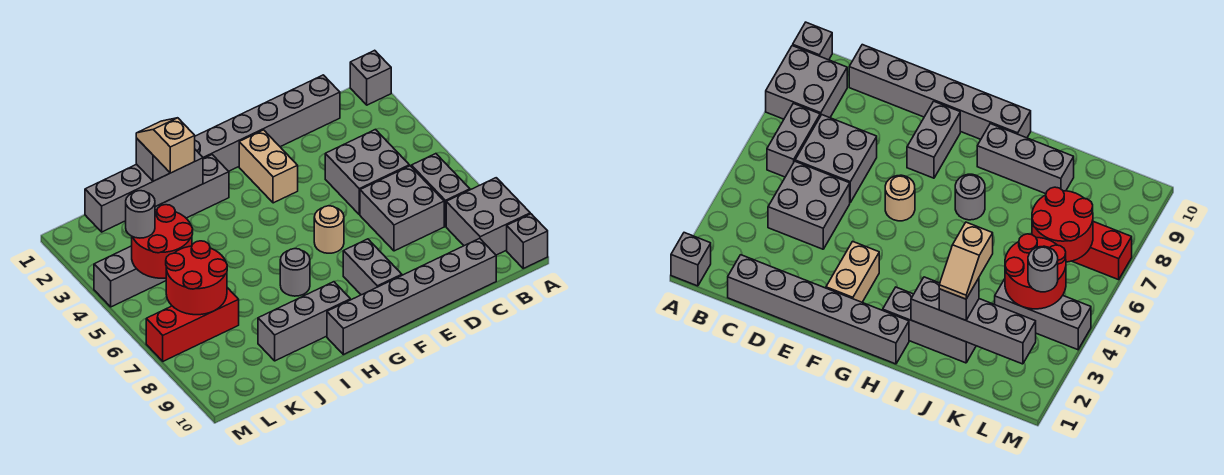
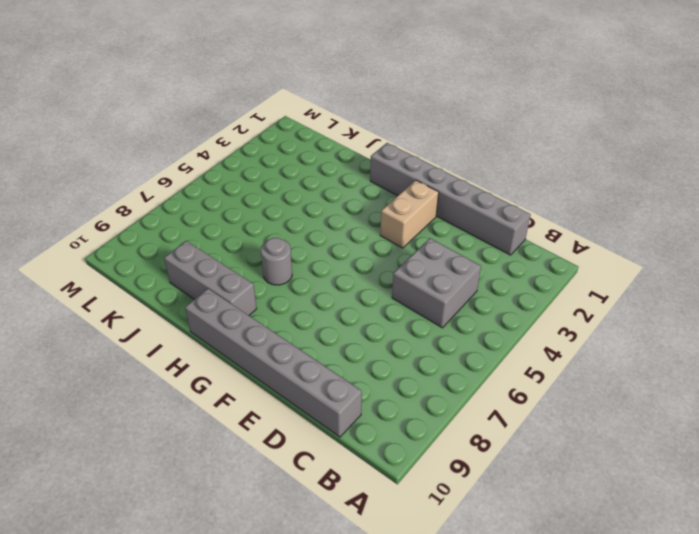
none -> grey brick A1 level 1
none -> grey brick A8:B9 level 1
none -> grey brick A10 level 1

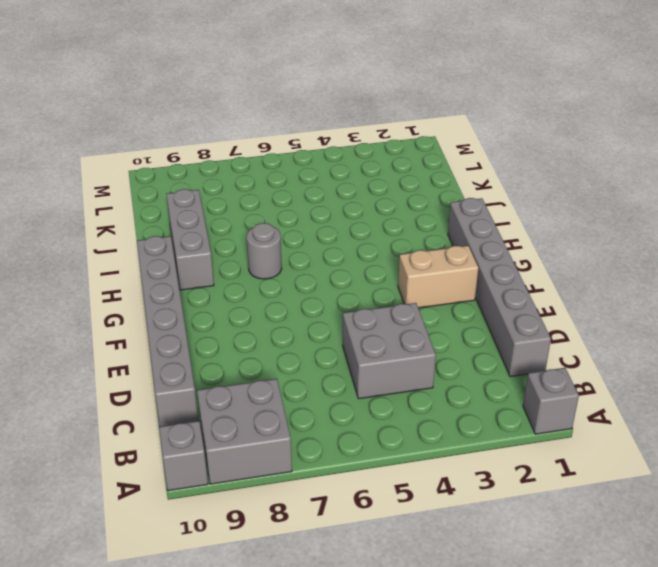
none -> grey brick B6:B7 level 1
none -> grey brick C6:D7 level 1
none -> tan round brick F6 level 1

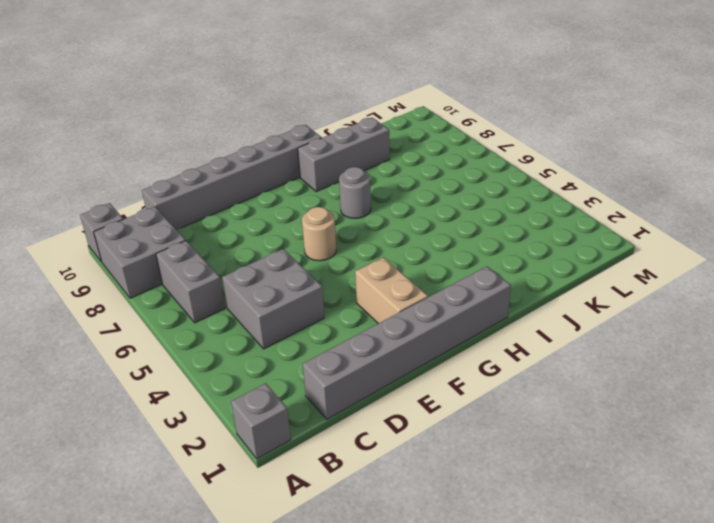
none -> grey brick C6:D7 level 1
none -> grey brick F8:F9 level 1
none -> grey brick H2:J2 level 1

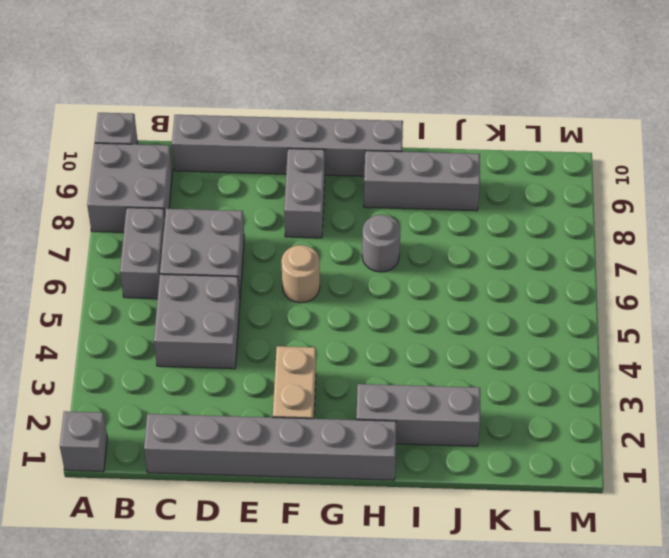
none -> grey brick K4:M4 level 1
none -> red brick K7:M7 level 1
none -> grey brick I2:L2 level 2

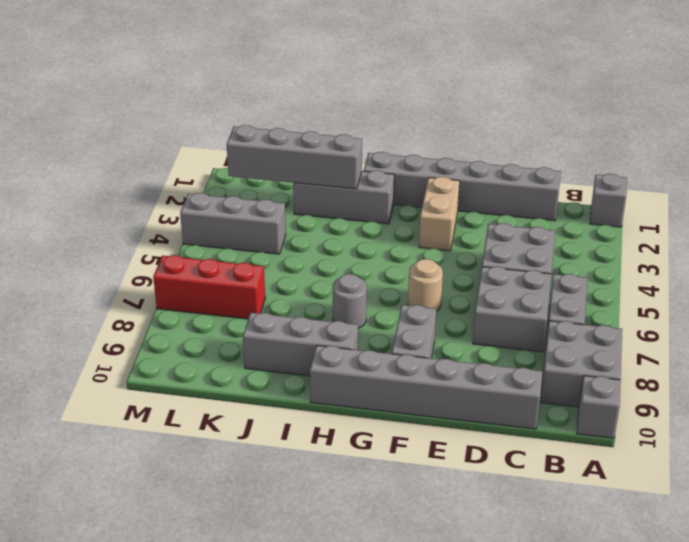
none -> red round brick K4:L5 level 2
none -> red round brick K6:L7 level 2
none -> grey brick J2 level 3

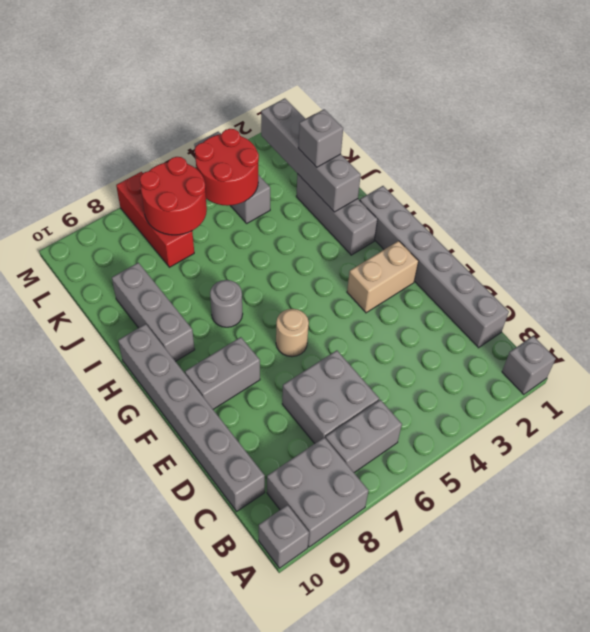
none -> grey brick C4:D5 level 1
none -> grey round brick L4 level 3
none -> tan slope J2:J3 level 4 top 3

